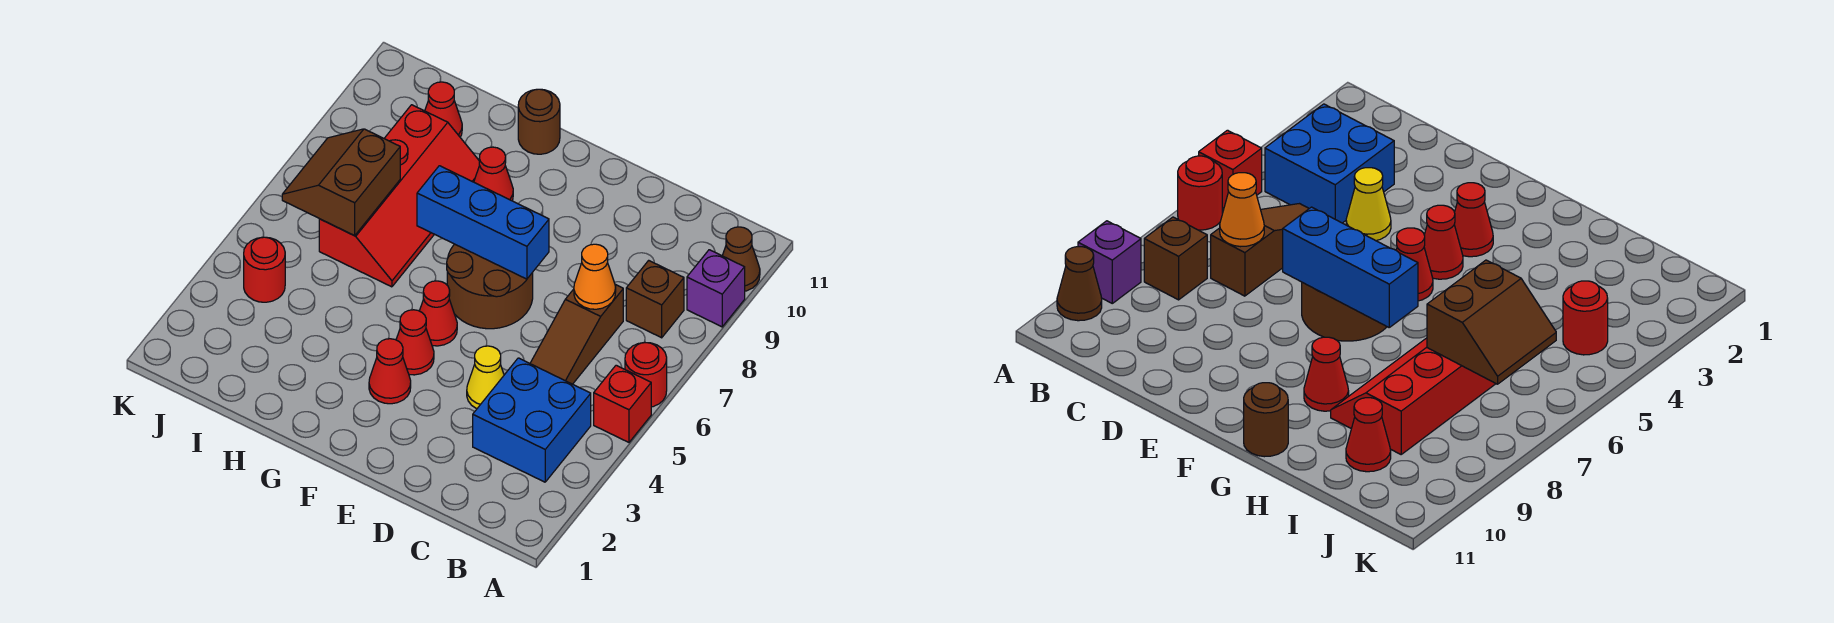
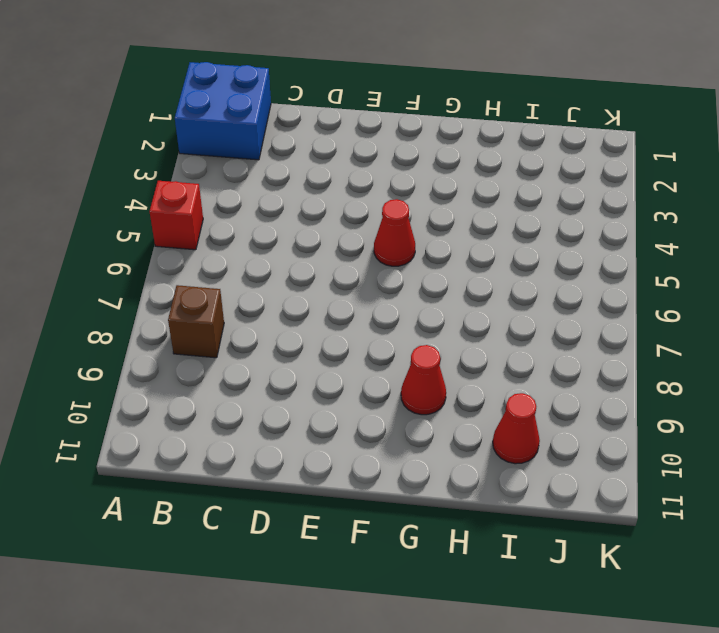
blue brick A1:B2 level 1 -> blue brick B3:C4 level 1
none -> red round brick A6 level 1
none -> purple brick A9 level 1
none -> brown cone A10 level 1

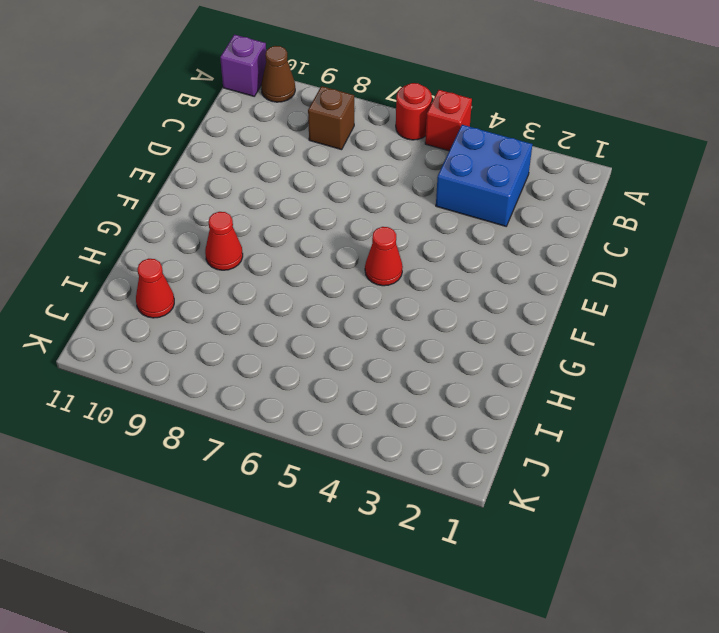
purple brick A11 level 1 -> purple brick A9 level 1
none -> brown slope C5:C7 level 1 top 7
none -> yellow cone D4 level 1
none -> brown round brick E6:F7 level 1

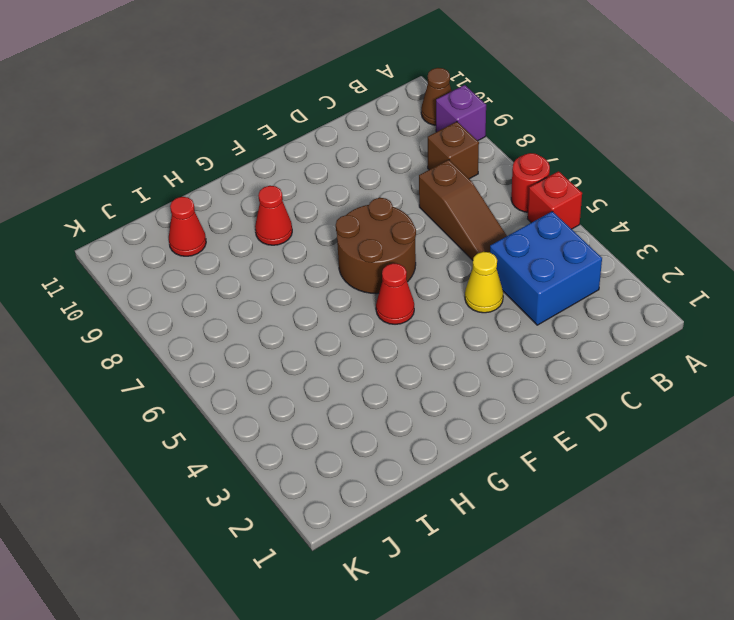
none -> red cone F3 level 1
none -> red cone F4 level 1
none -> brown round brick G11 level 1

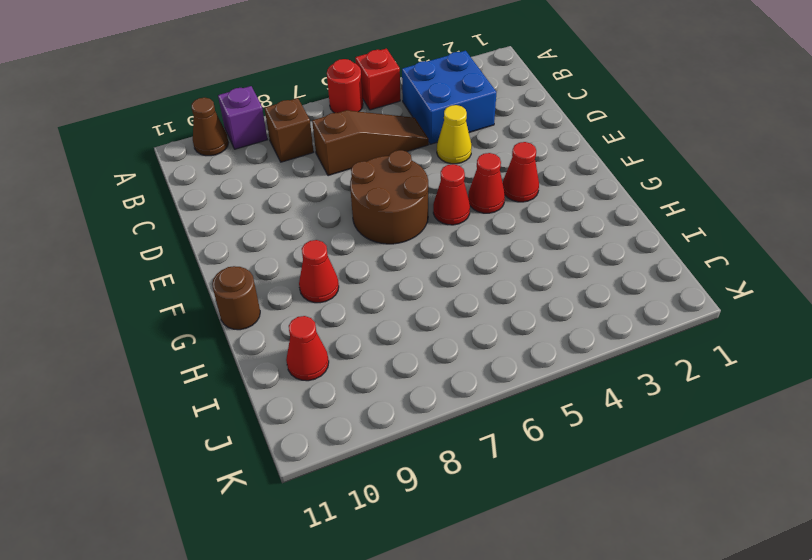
none -> red slope H6:I9 level 1 top I
none -> red round brick J4 level 1
none -> orange cone C7 level 2

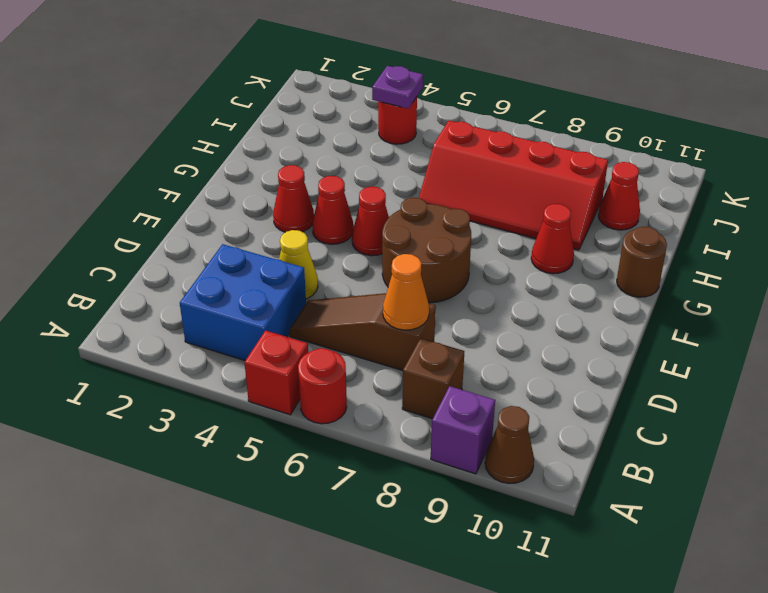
purple plate J4 level 2 -> none
none -> blue brick E7:G7 level 2
none -> brown slope I6:J7 level 2 top I

